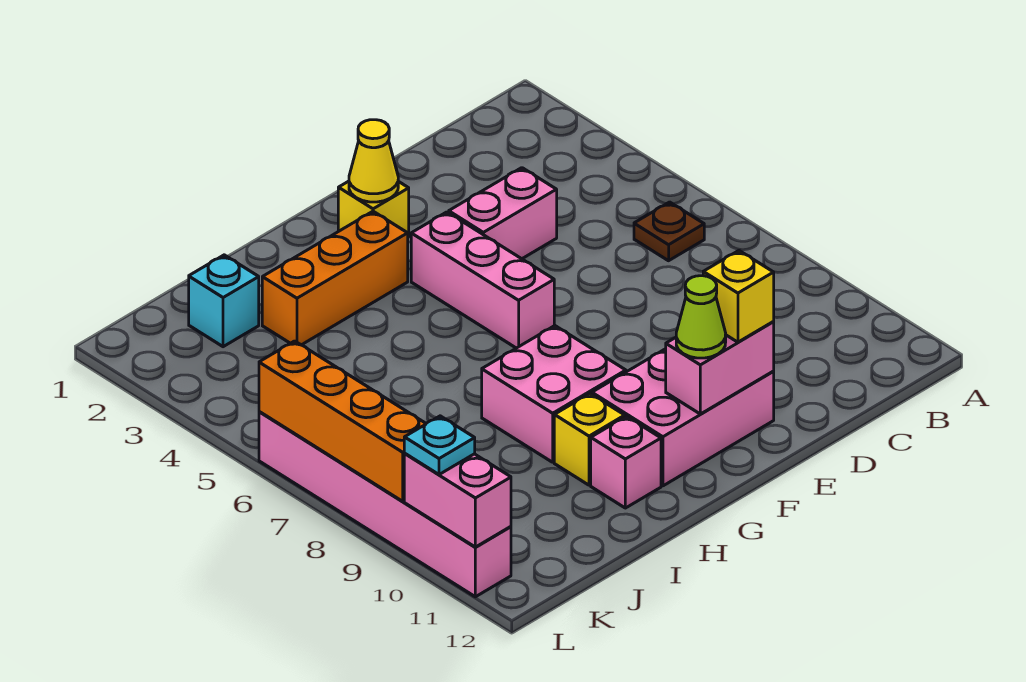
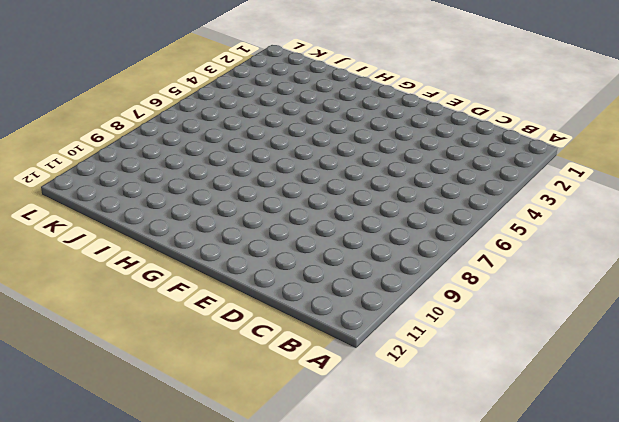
none -> brown plate B6 level 1
none -> pink brick D4:E4 level 1
none -> pink brick E10:G11 level 1

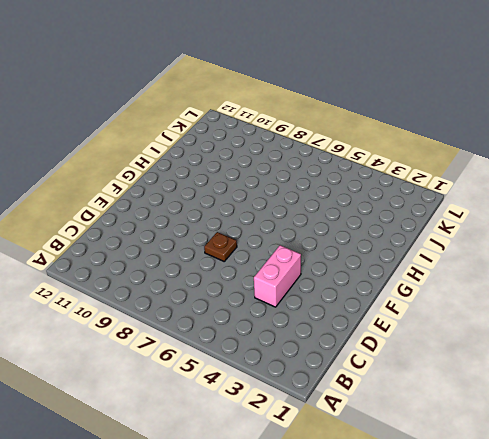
brown plate E7 level 1 -> brown plate B6 level 1
none -> pink brick E10:G11 level 1
none -> yellow brick F2 level 1
none -> pink brick F4:F6 level 1

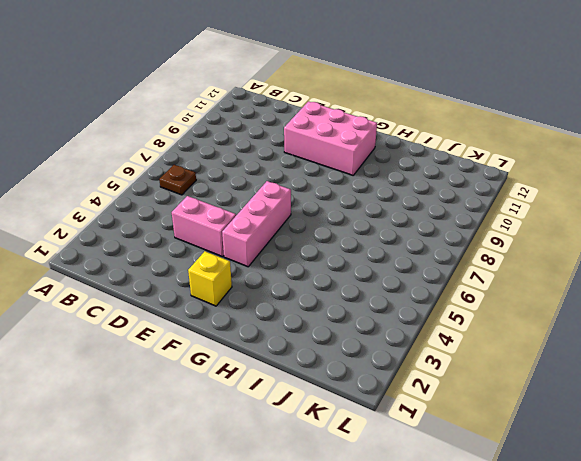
none -> orange brick G3:I3 level 1
none -> pink brick G8:H9 level 1
none -> yellow brick H10 level 1

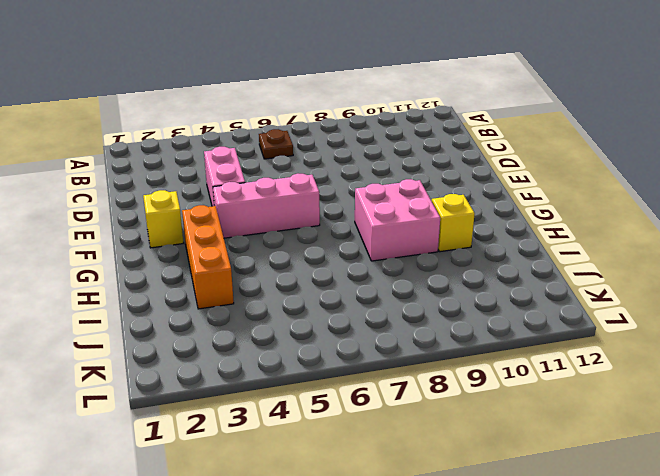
none -> pink brick E10:G11 level 1
none -> pink brick H11 level 1
none -> cyan brick J2 level 1

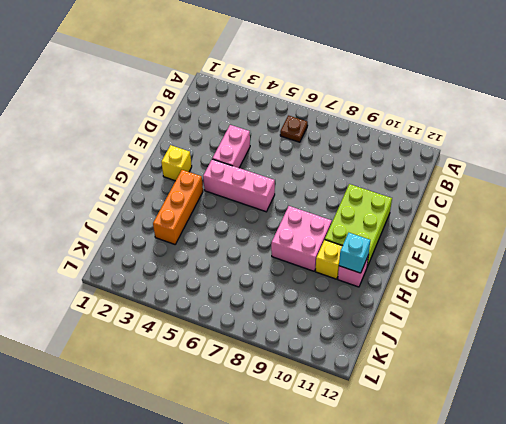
lime brick E10:G11 level 1 -> pink brick E10:G11 level 1
cyan brick H11 level 2 -> cyan brick J2 level 1
none -> pink brick L6:L11 level 1
none -> pink brick E11:F11 level 2
none -> yellow cone F2 level 2

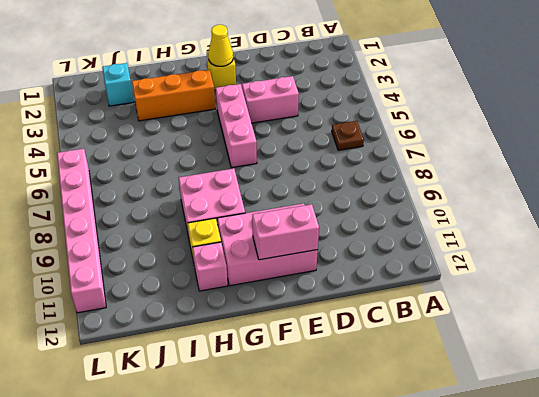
none -> orange brick L6:L9 level 2
none -> pink brick L10:L11 level 2
none -> yellow brick E11 level 3

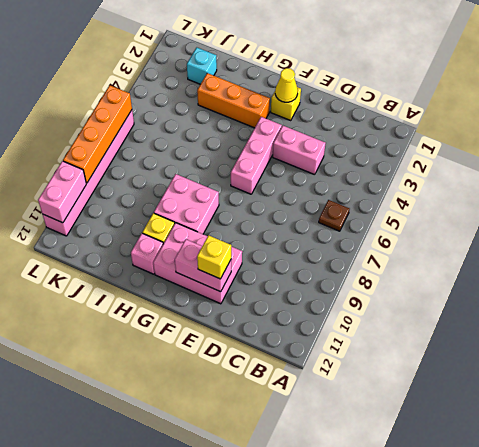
none -> lime cone F11 level 3
none -> cyan plate L10 level 3

